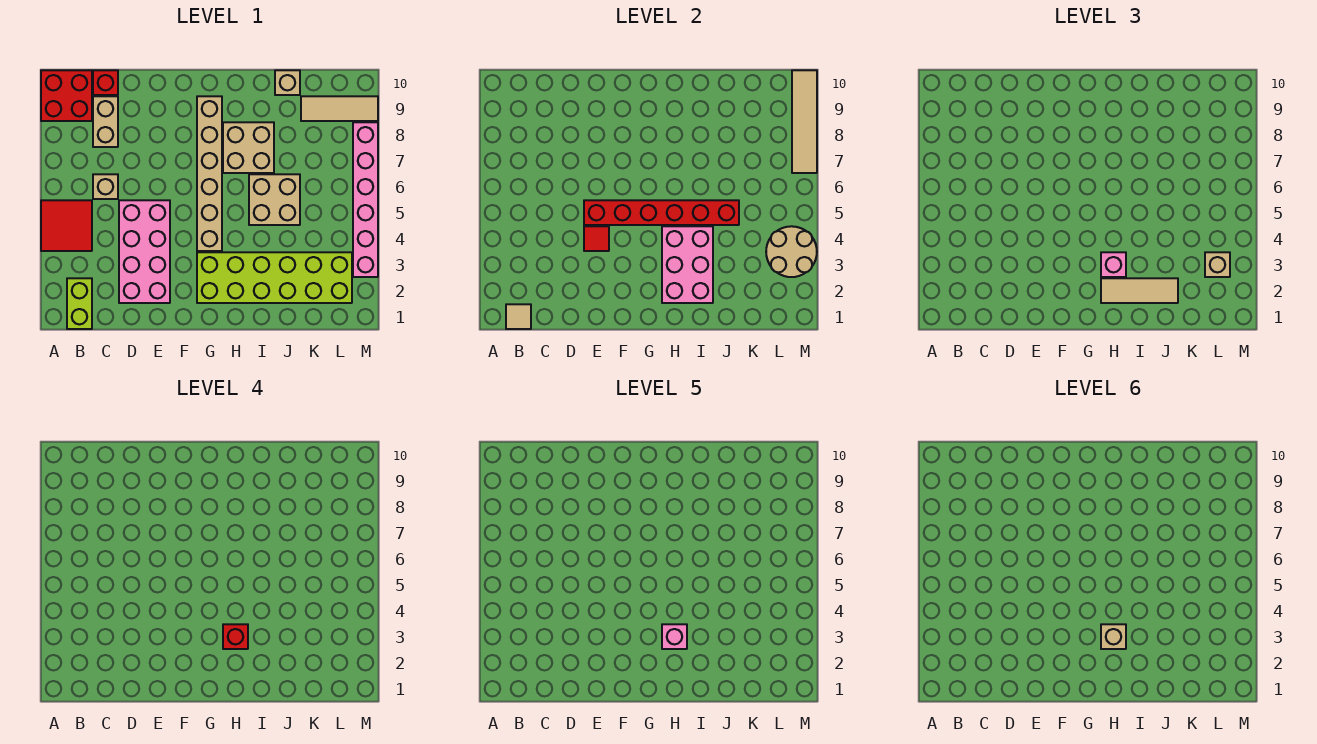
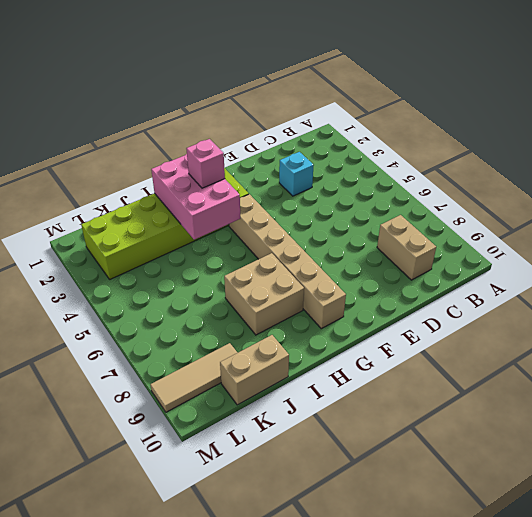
cyan brick D3 level 1 -> pink brick D2:E5 level 1
tan brick J10:K10 level 1 -> tan brick J10 level 1
none -> red tile A4:B5 level 1
none -> red brick A9:B10 level 1
none -> lime brick B1:B2 level 1

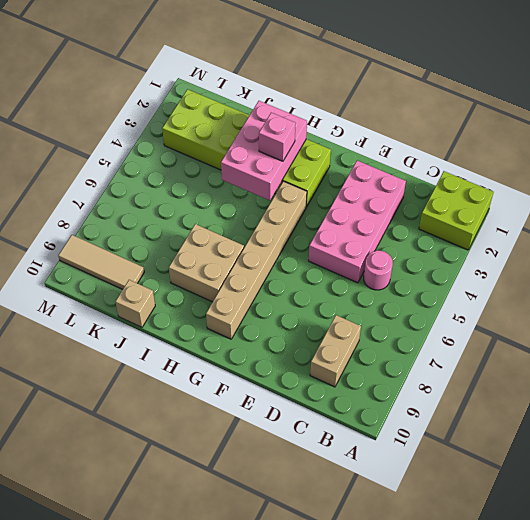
lime brick A1:B2 level 1 -> lime brick B1:B2 level 1
pink round brick C5 level 1 -> none
none -> red tile A4:B5 level 1
none -> red brick A9:B10 level 1
none -> tan brick C6 level 1

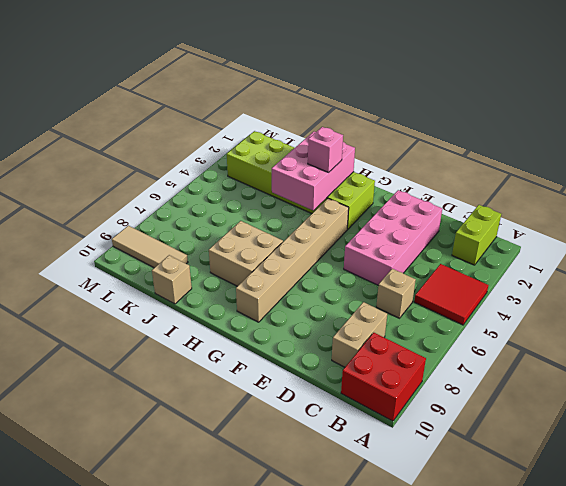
none -> red brick C10 level 1
none -> tan brick I5:J6 level 1
none -> pink brick M3:M8 level 1

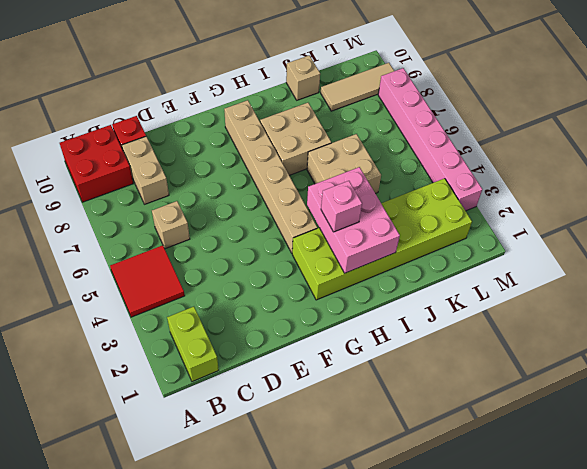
none -> pink brick D2:E5 level 1
none -> tan tile B1 level 2
none -> red tile E4 level 2

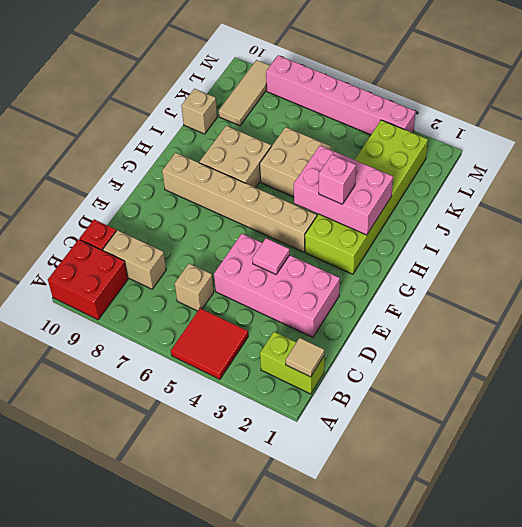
pink tile E4 level 2 -> red tile E4 level 2
none -> red brick E5:J5 level 2
none -> tan round brick L3:M4 level 2
none -> tan tile M7:M10 level 2

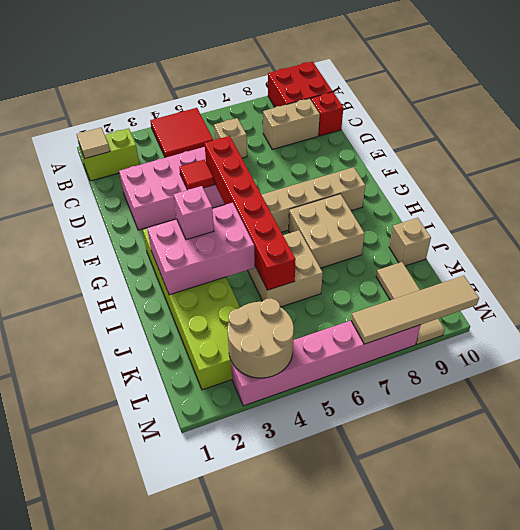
none -> tan tile H2:J2 level 3
none -> tan brick L3 level 3
none -> red brick H3 level 4

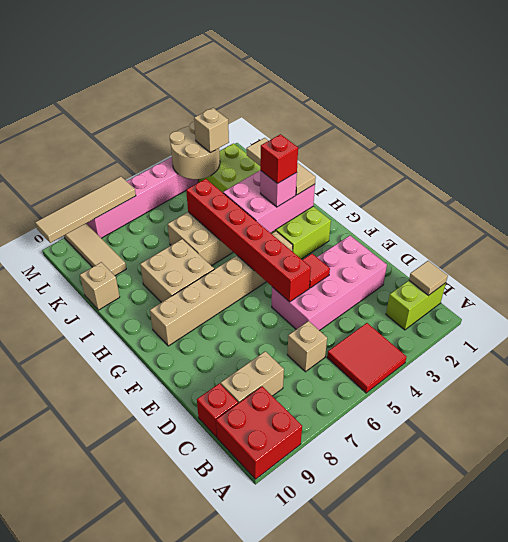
none -> pink brick H3 level 5
none -> tan brick H3 level 6

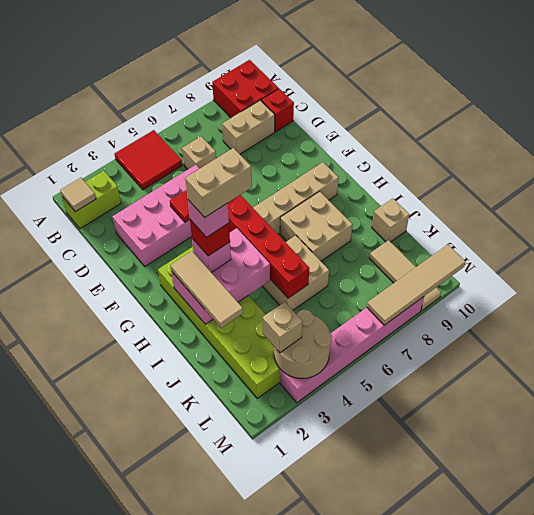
tan brick H3:H4 level 6 -> tan brick H3 level 6

